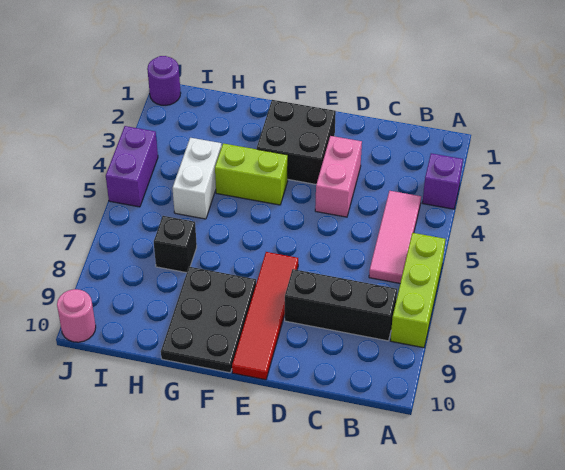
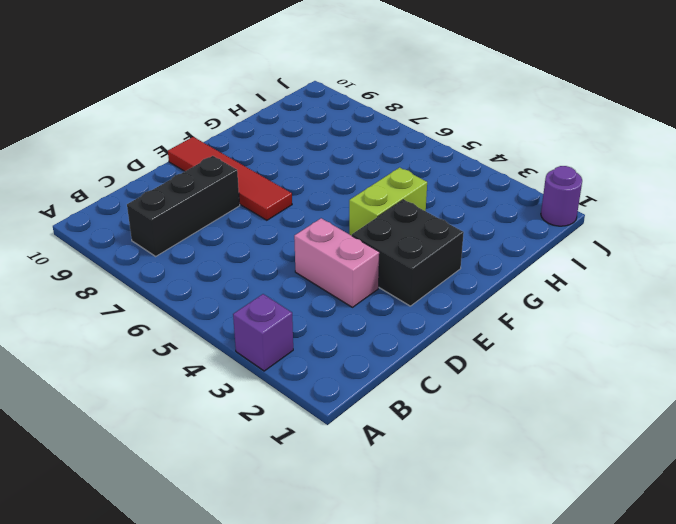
none -> lime brick A6:A8 level 1
none -> pink tile B4:B6 level 1
none -> black plate F8:G10 level 1

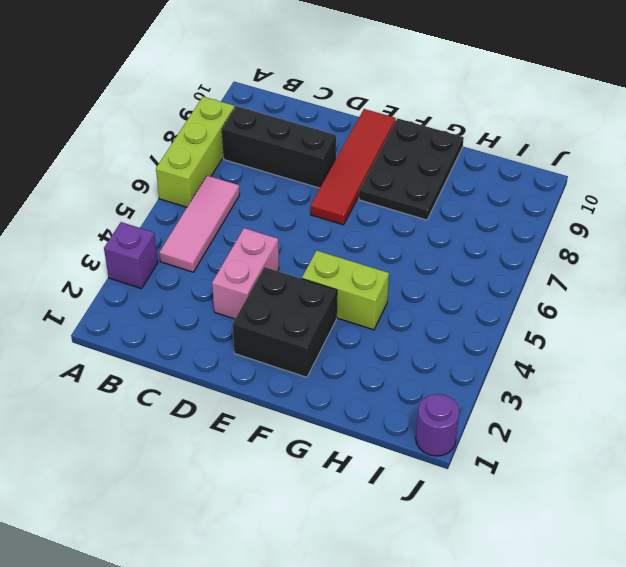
none -> white brick H4:H5 level 1
none -> black brick H7 level 1
none -> purple brick J4:J5 level 1

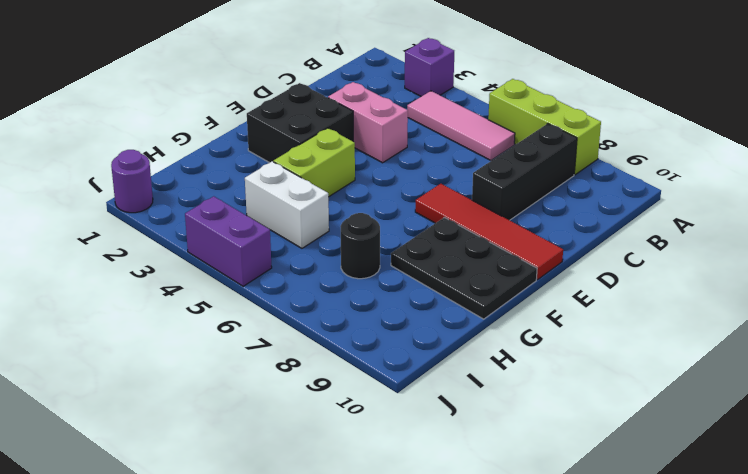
black round brick H7 level 1 -> black brick H7 level 1
none -> pink round brick J10 level 1

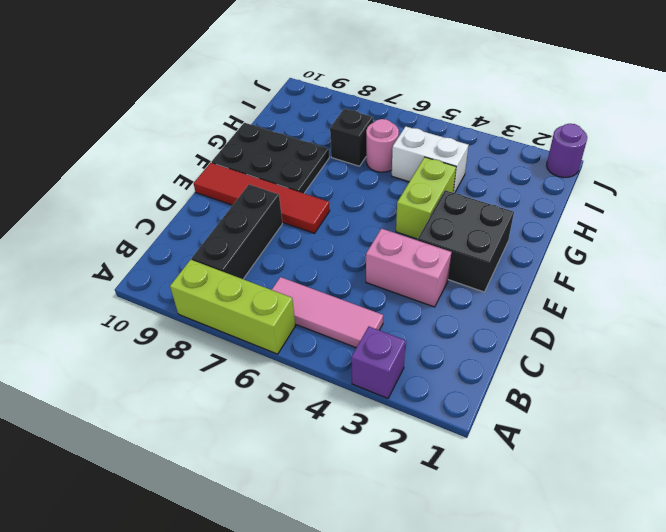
pink round brick H6 level 1 -> pink round brick J10 level 1
none -> purple brick J4:J5 level 1

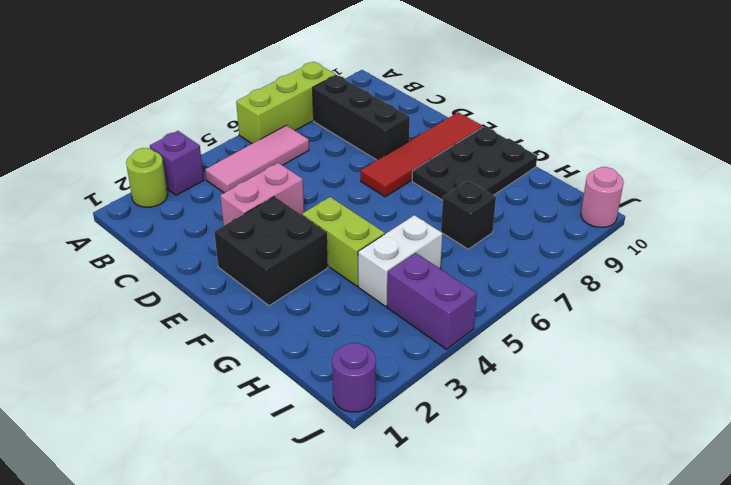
lime round brick A2 level 1 -> none
purple brick I4:J4 level 1 -> purple brick J4:J5 level 1

